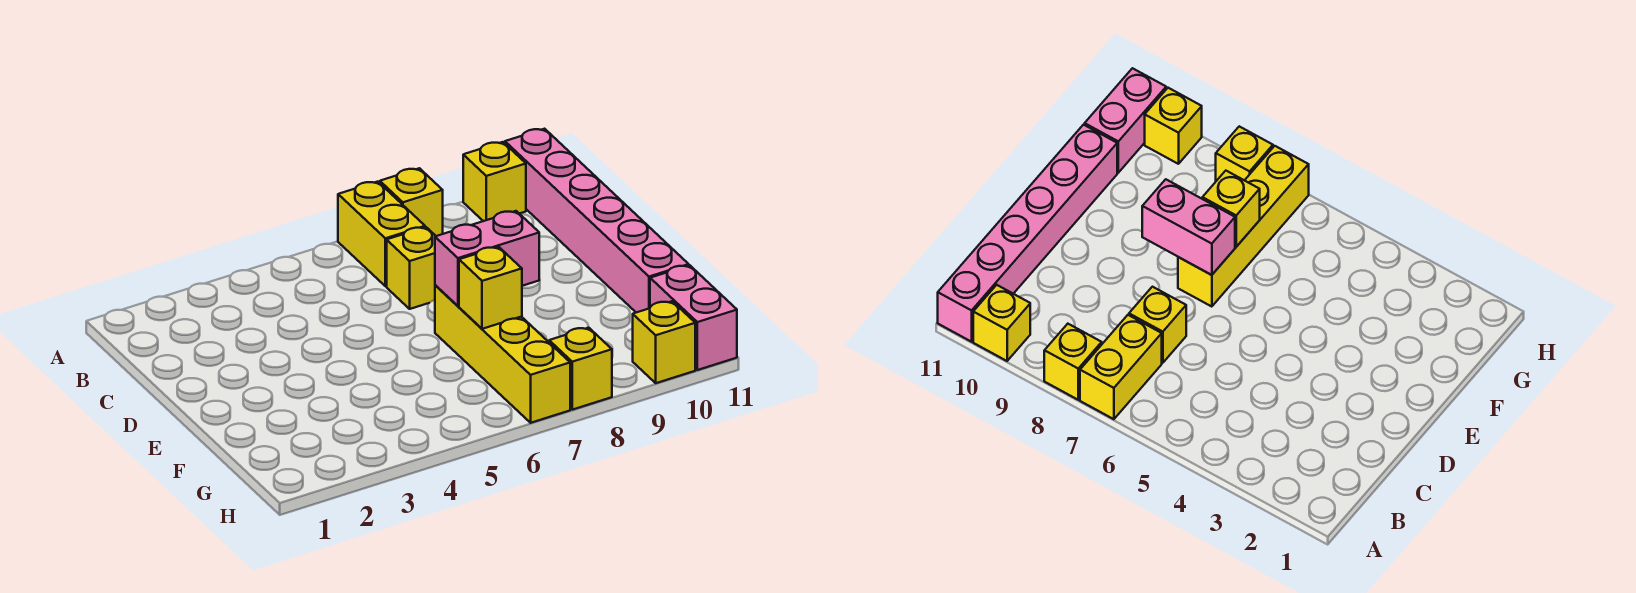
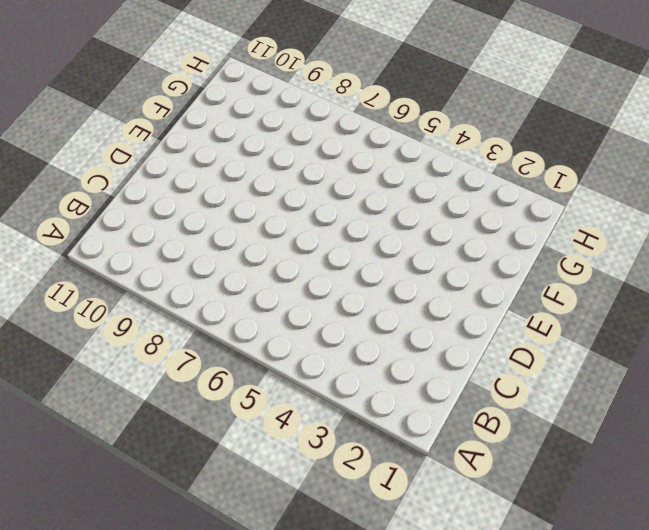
none -> yellow brick A7:B7 level 1
none -> yellow brick A8 level 1

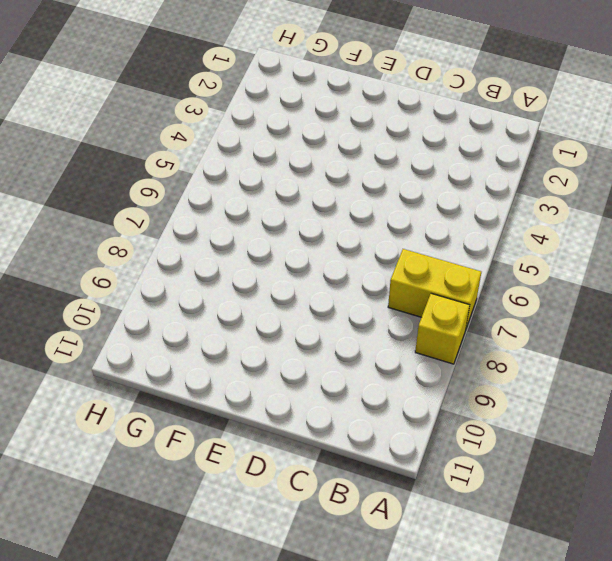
none -> yellow brick A10 level 1
none -> pink brick A11:F11 level 1

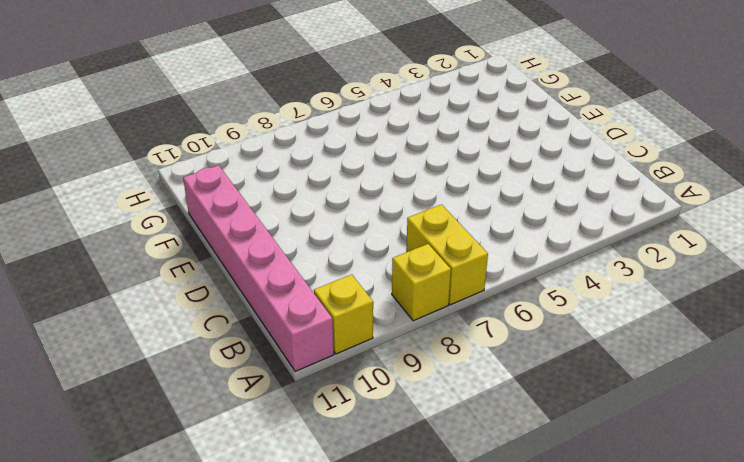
none -> yellow brick C7 level 1
none -> yellow brick E7:H7 level 1

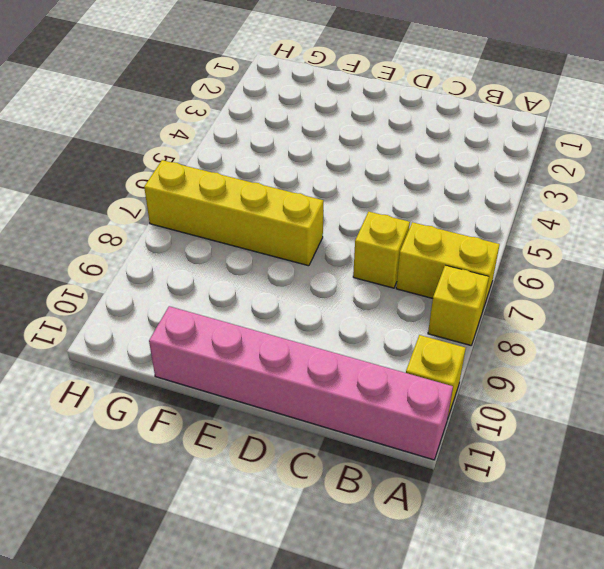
none -> pink brick G11:H11 level 1
none -> yellow brick H8 level 1

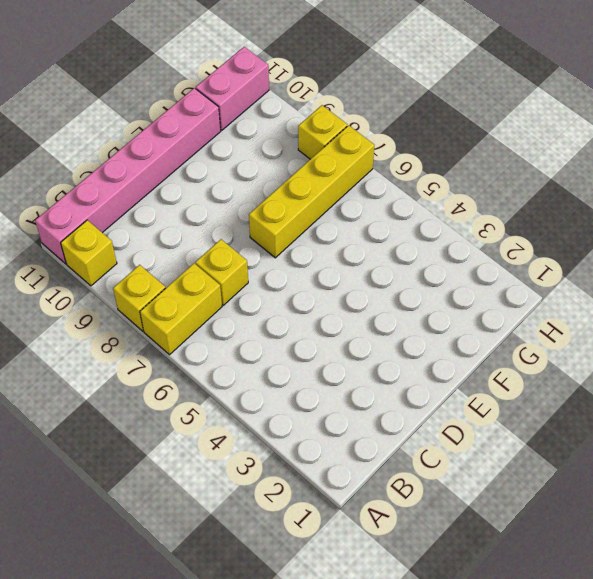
none -> yellow brick H10 level 1
none -> pink brick E7:E8 level 2

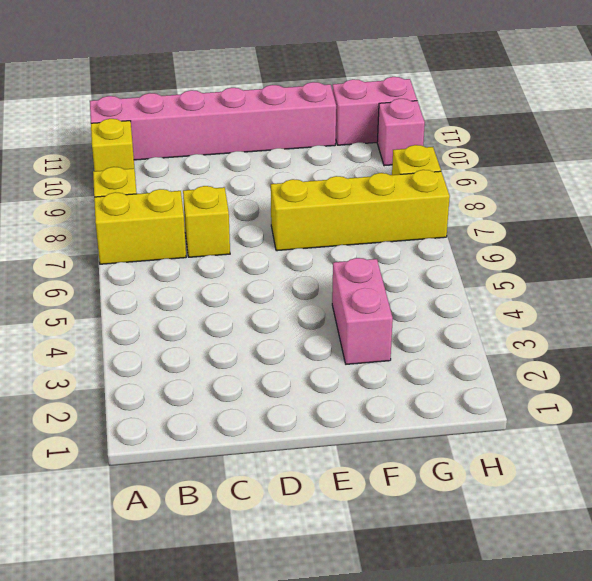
pink brick F3:F4 level 1 -> pink brick E7:E8 level 2
pink brick H10 level 1 -> yellow brick H10 level 1
none -> yellow brick F7 level 2

